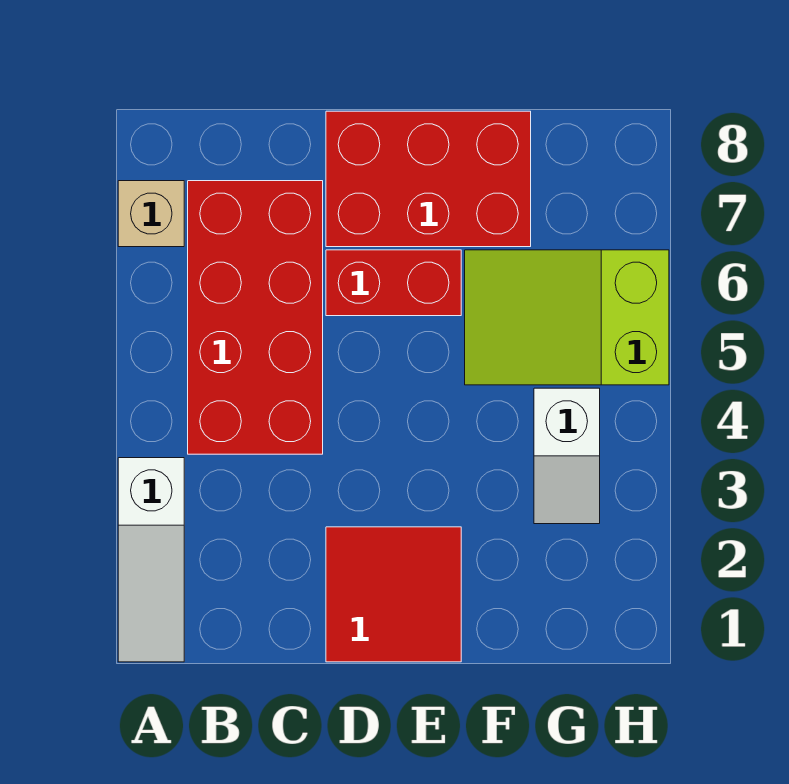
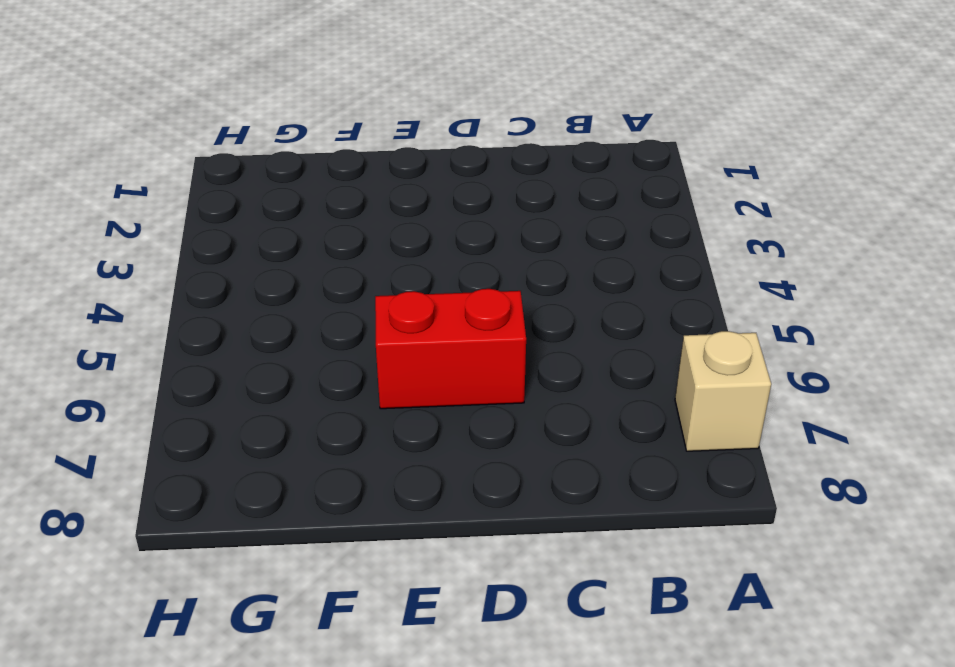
none -> white slope A1:A3 level 1 top 3
none -> red brick B4:C7 level 1

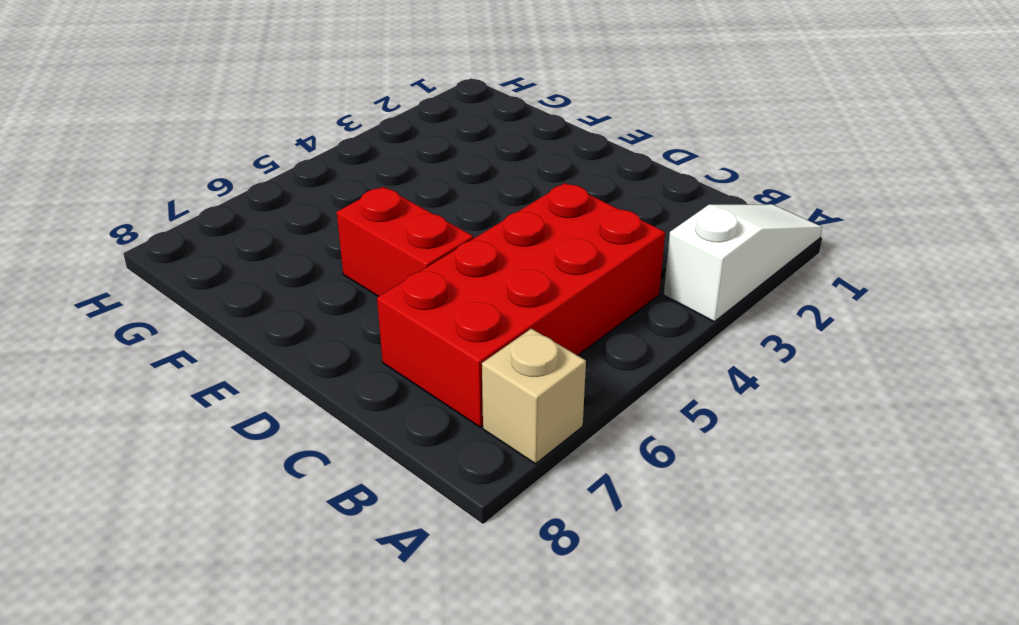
none -> red tile D1:E2 level 1
none -> red brick D7:F8 level 1

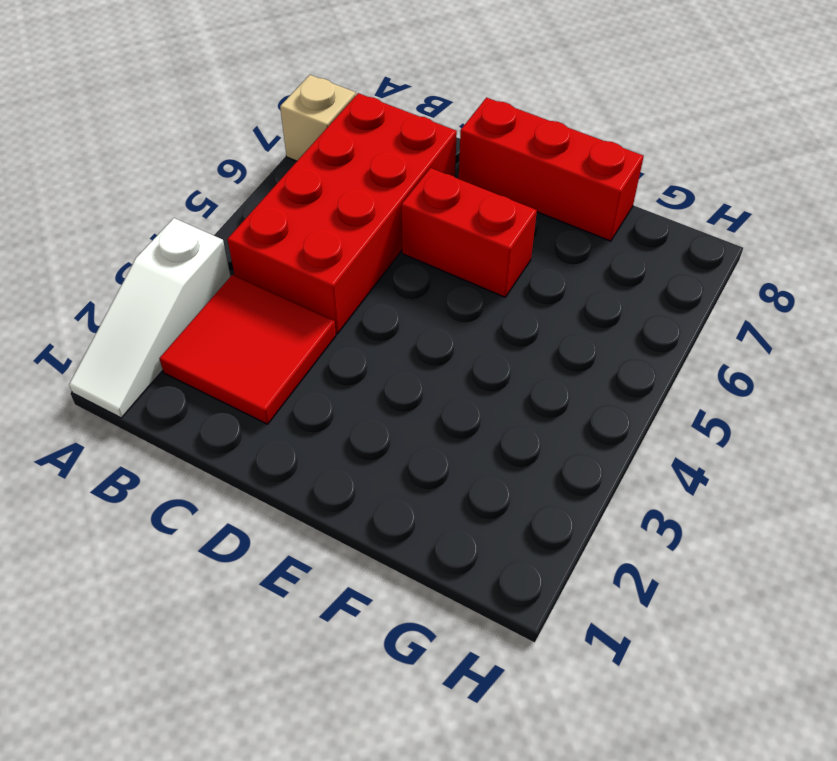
red tile B2:C3 level 1 -> red tile D1:E2 level 1
red brick D8:F8 level 1 -> red brick D7:F8 level 1
none -> lime slope F5:H6 level 1 top H
none -> white slope G3:G4 level 1 top 4

